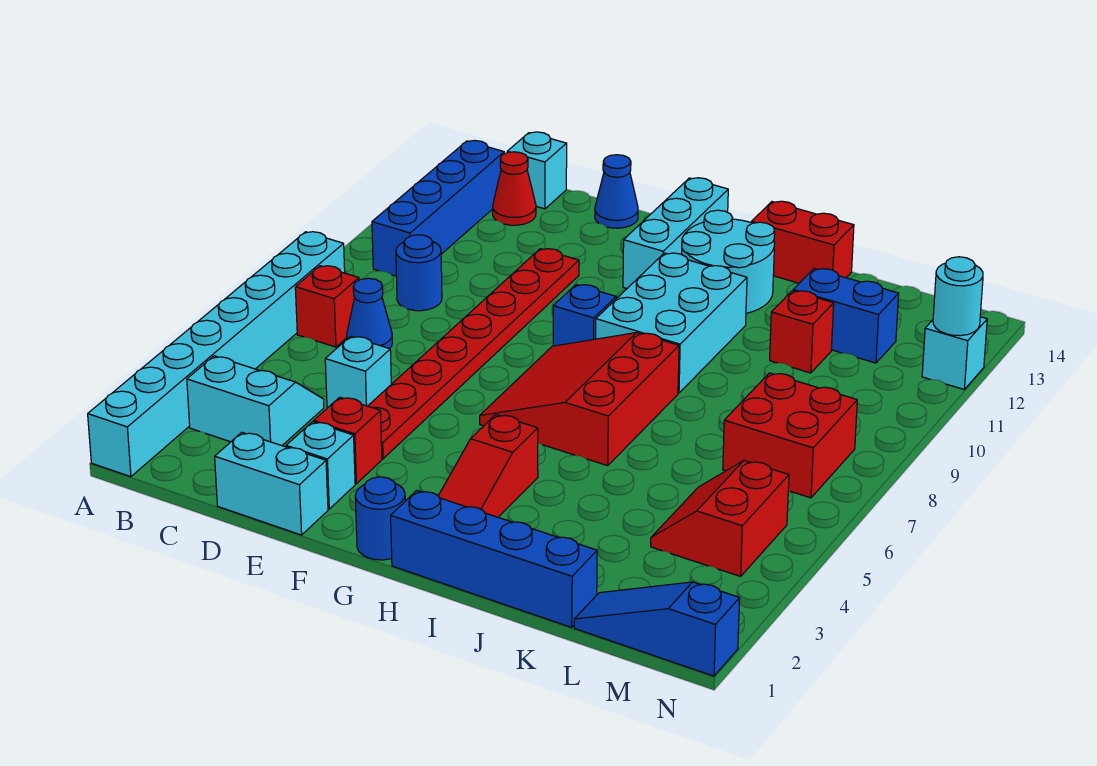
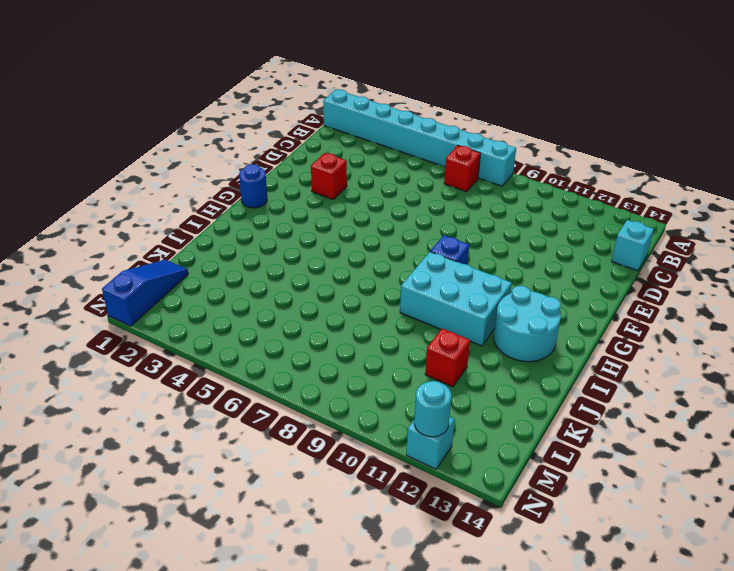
none -> cyan slope B3:C4 level 1 top 3
none -> blue brick B10:B13 level 1
none -> blue cone C7 level 1
none -> blue round brick C9 level 1

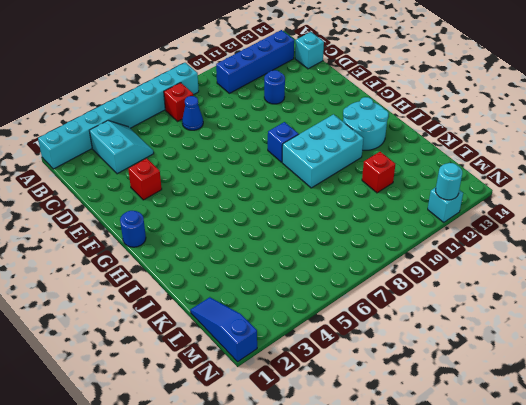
blue round brick D11 level 1 -> blue round brick C9 level 1
none -> red cone C13 level 1
none -> cyan brick D1:E1 level 1
none -> cyan brick D5 level 1
none -> cyan brick E2 level 1

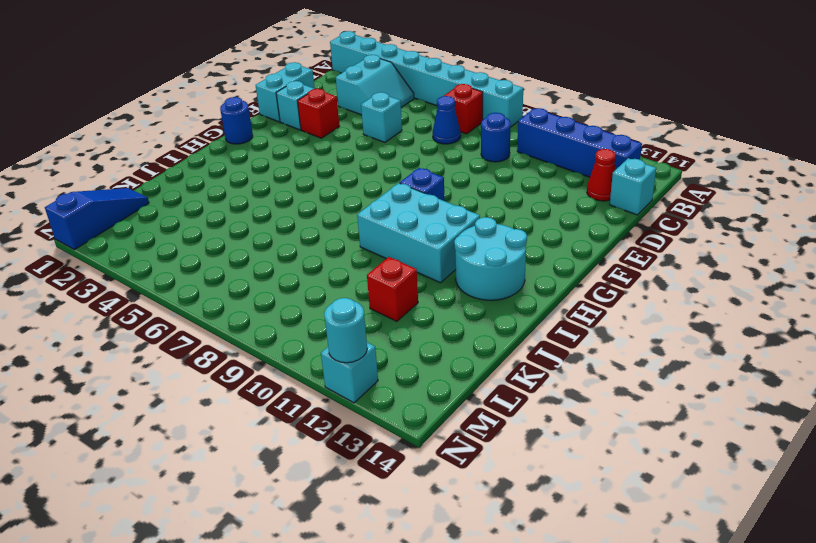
none -> red plate E4:E11 level 1
none -> blue cone E14 level 1
none -> red slope G6:I8 level 1 top I
none -> cyan brick G12:G14 level 1

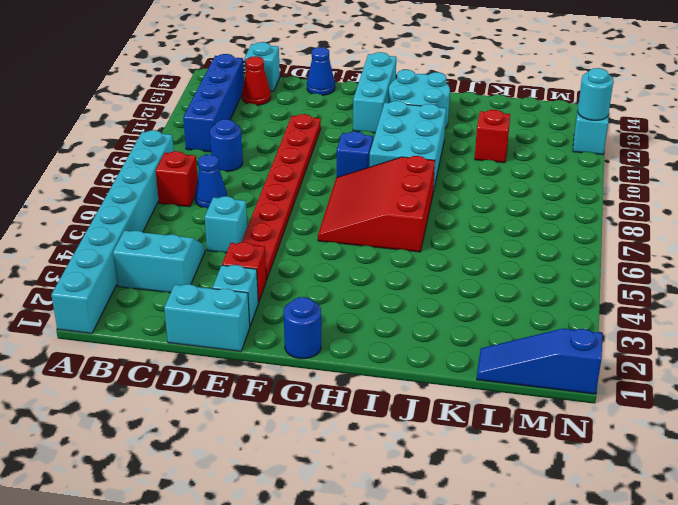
none -> blue brick H1:K1 level 1
none -> red slope H2:H4 level 1 top 4
none -> red brick I14:J14 level 1
none -> blue brick K12:L12 level 1

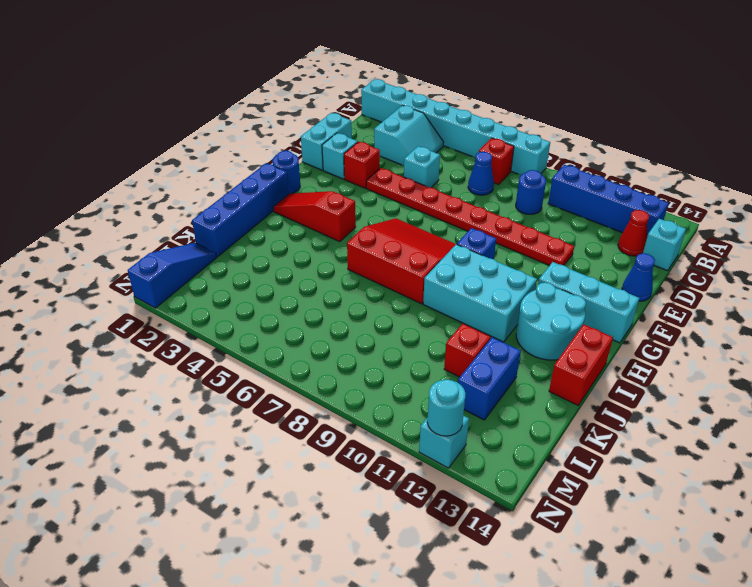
none -> red slope L4:M5 level 1 top M
none -> red brick L7:M8 level 1

